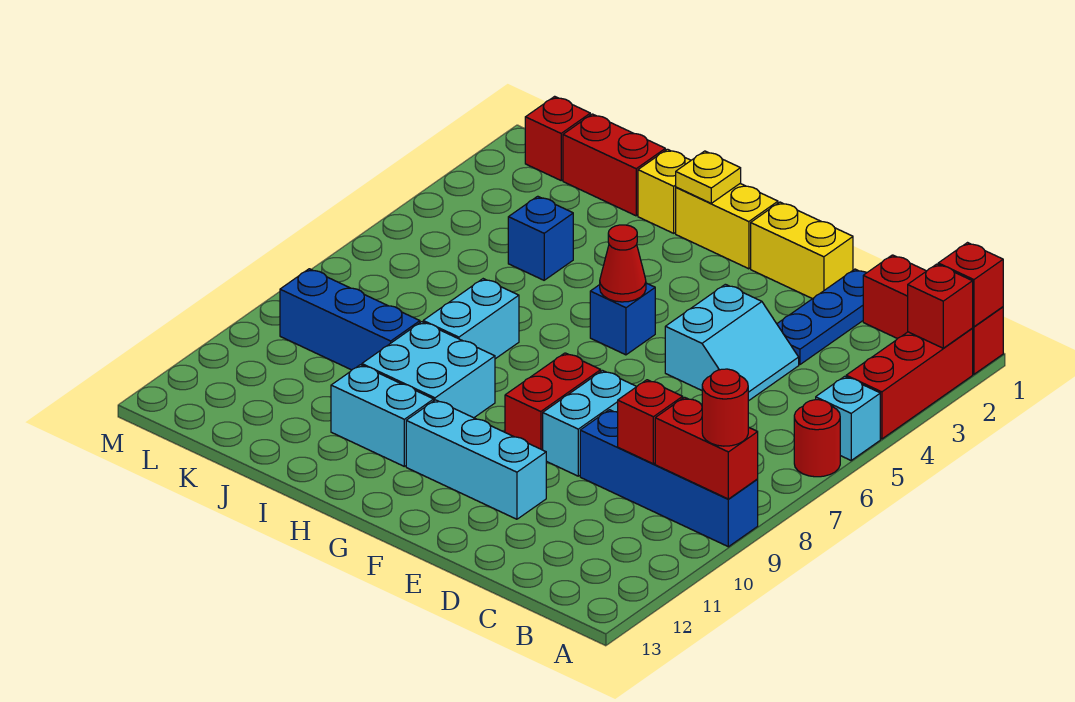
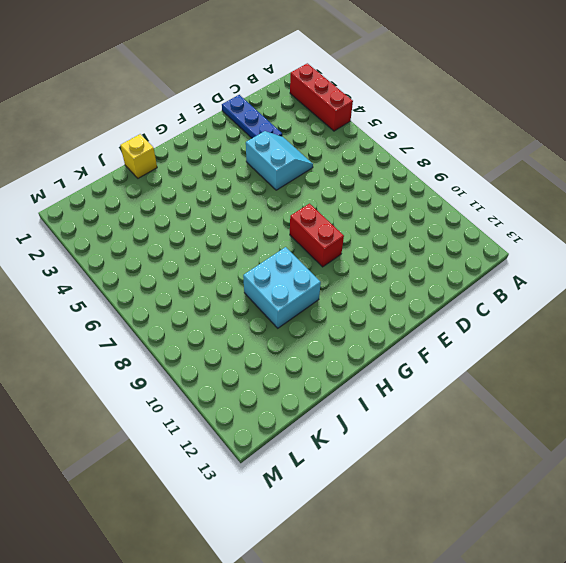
none -> red brick A1:C1 level 1
none -> cyan brick A5 level 1
none -> red round brick A6 level 1

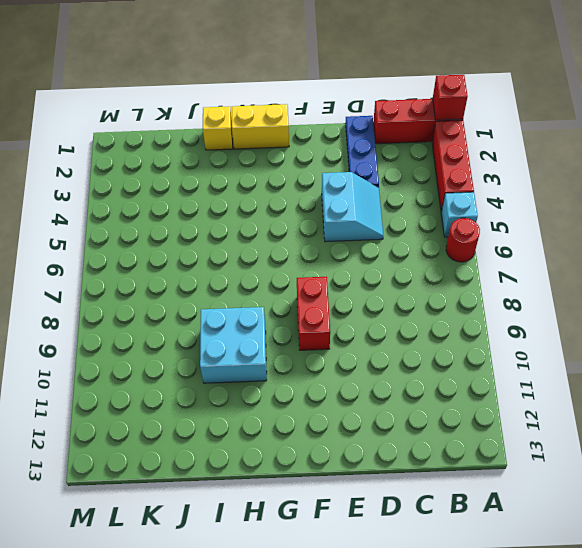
none -> blue brick A9:D9 level 1
none -> yellow brick E1:F1 level 1
none -> cyan brick E8:E9 level 1

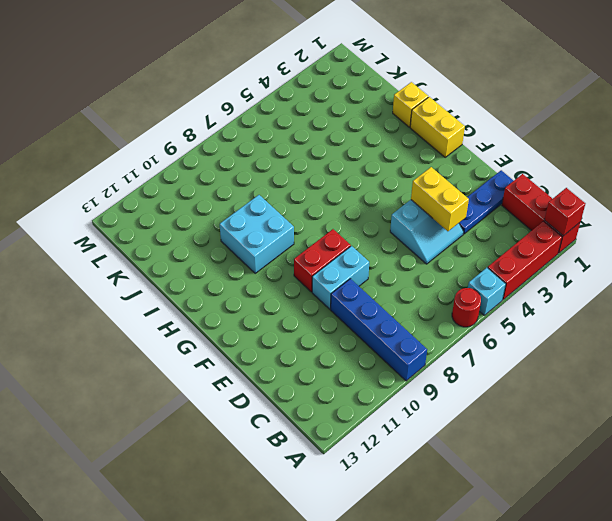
yellow brick D4:E4 level 2 -> yellow brick E1:F1 level 1
none -> cyan brick E11:G11 level 1
none -> blue brick G5 level 1
none -> cyan brick H11:I11 level 1

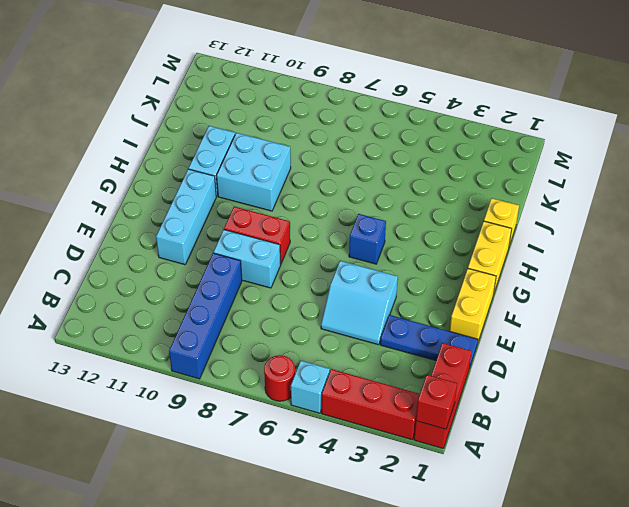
none -> cyan brick I7:I8 level 1
none -> red brick J1:K1 level 1
none -> blue brick J4 level 1

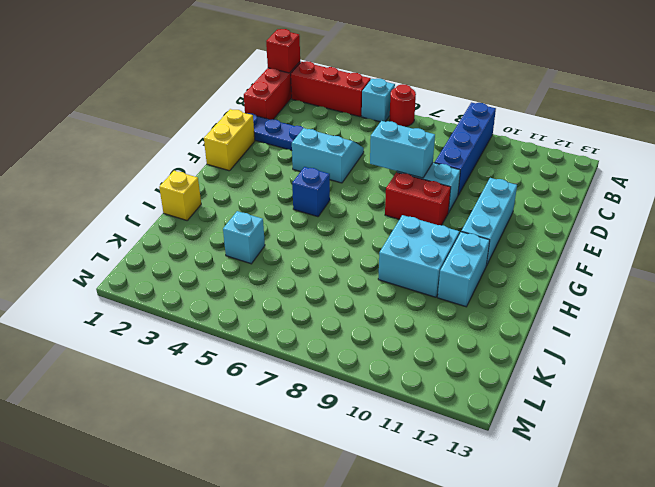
cyan brick E7:E8 level 2 -> cyan brick I7:I8 level 1
cyan brick J4 level 1 -> blue brick J4 level 1
none -> yellow brick G1:H1 level 1
none -> red brick J1:K1 level 1
none -> blue brick J9:L9 level 1

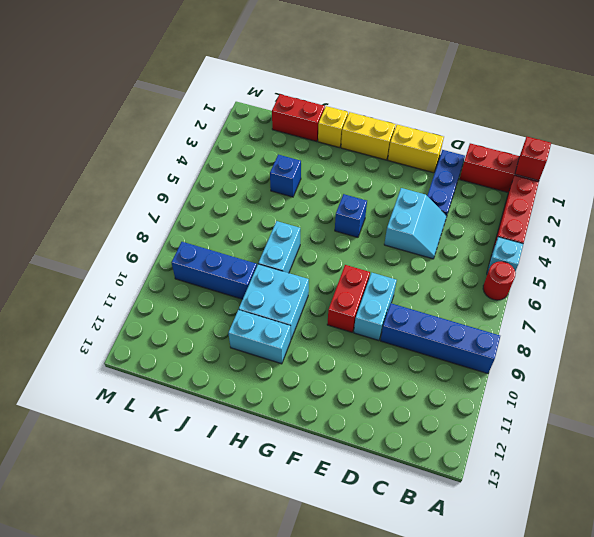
none -> cyan brick E11:G11 level 1
none -> red brick L1 level 1
none -> red brick A2 level 2

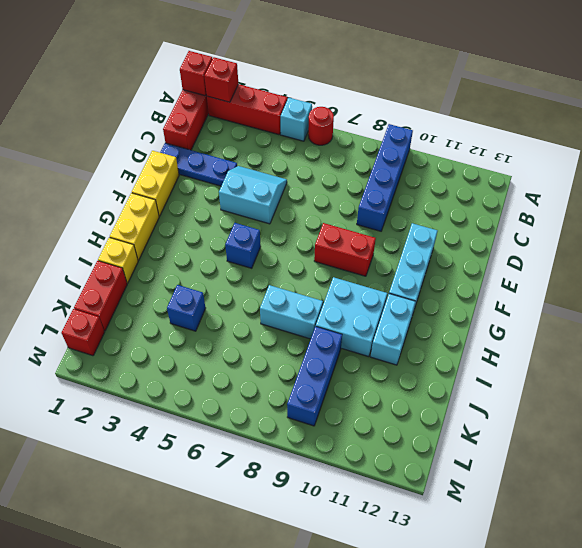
none -> cyan brick E8:E9 level 1
none -> red brick A9:B9 level 2
none -> red brick C9 level 2

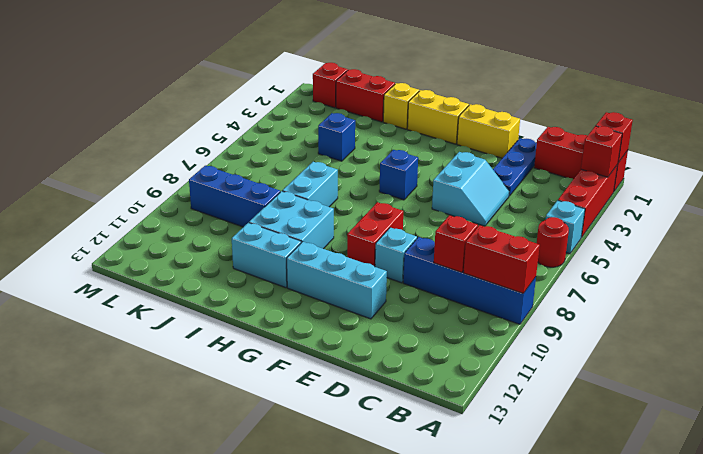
cyan brick E9 level 1 -> cyan brick E8:E9 level 1
none -> red cone G5 level 2
none -> yellow plate H1 level 2
none -> red round brick A9 level 3

